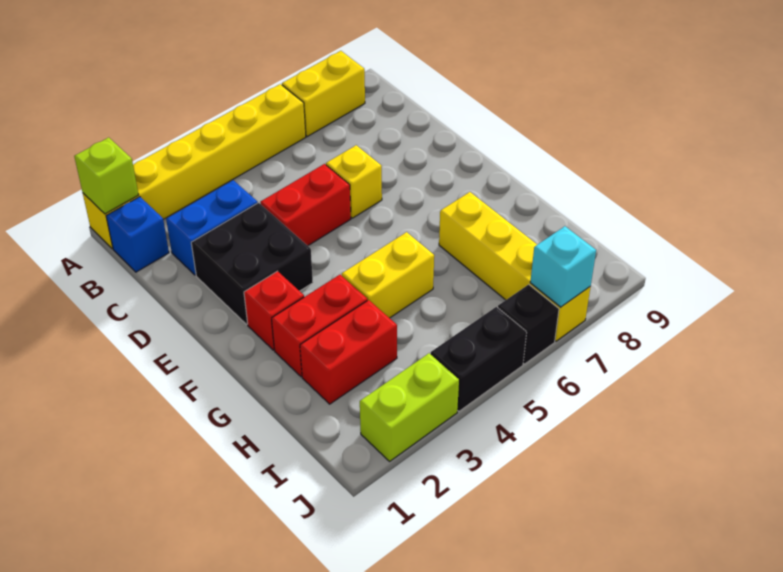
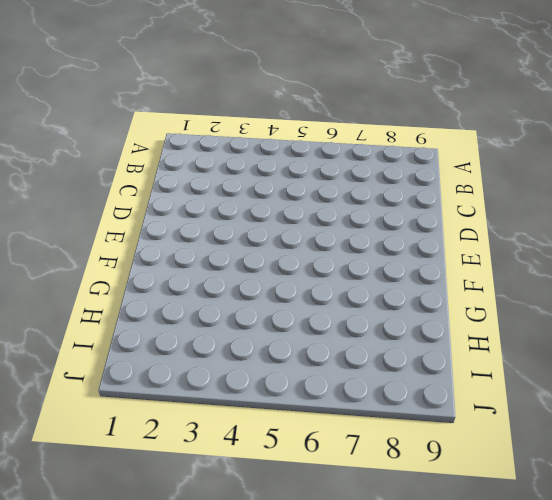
none -> yellow brick A1:A6 level 1
none -> yellow brick A7:A8 level 1
none -> blue brick B1 level 1

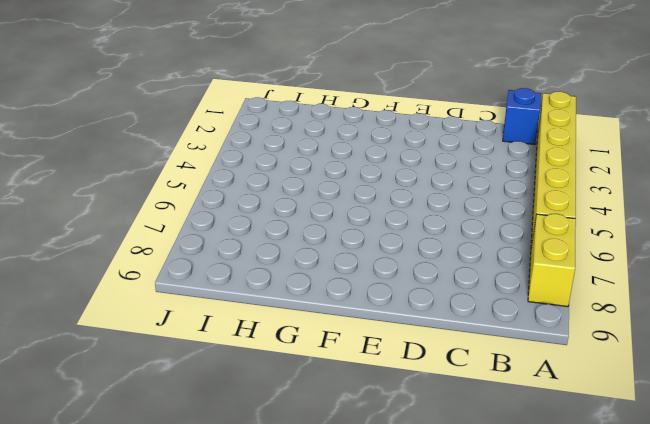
none -> blue brick C2:C3 level 1
none -> black brick D2:E3 level 1
none -> red brick D4:D5 level 1

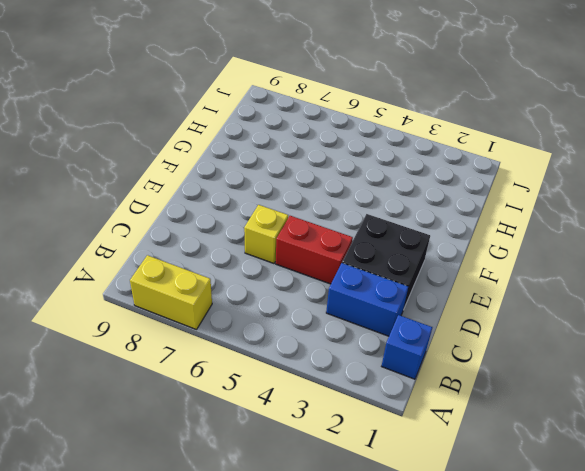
none -> yellow brick A1:A6 level 1
none -> red brick F2 level 1
none -> red brick G2:G3 level 1

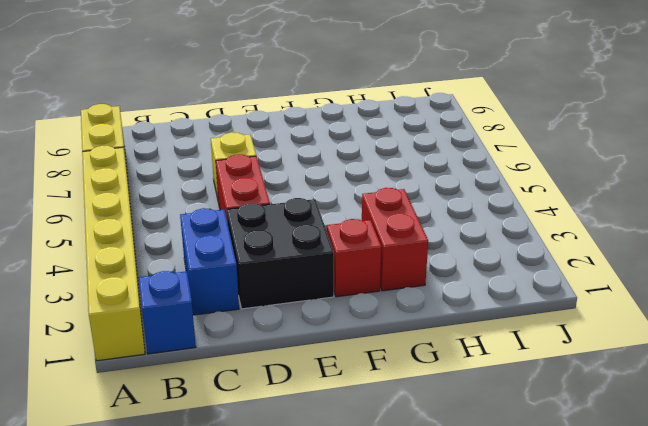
none -> yellow brick G4:G5 level 1
none -> yellow brick G7:J7 level 1
none -> red brick H2:H3 level 1

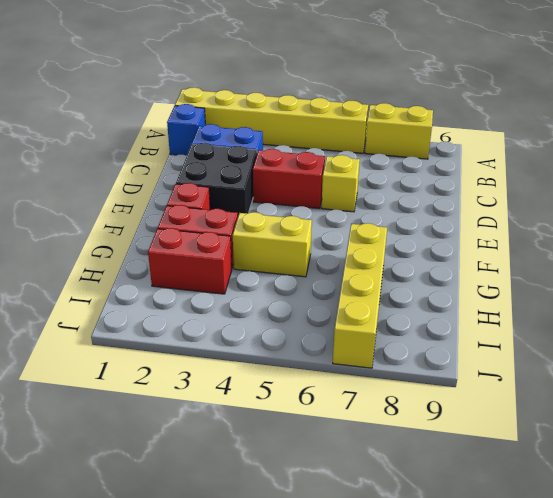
none -> lime brick J2:J3 level 1
none -> black brick J4:J5 level 1
none -> black brick J6 level 1

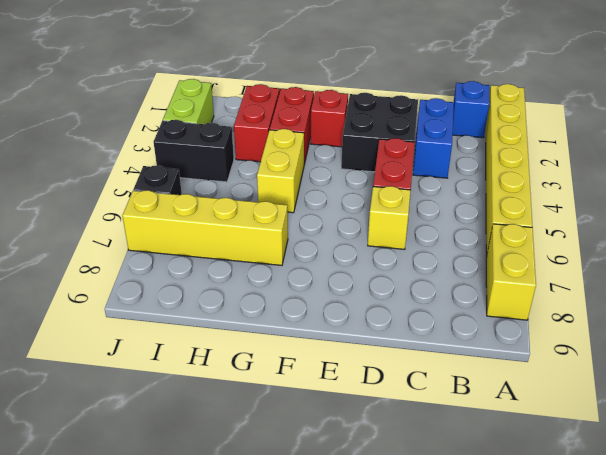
black brick I4:J4 level 1 -> black brick J4:J5 level 1
none -> lime brick A1 level 2
none -> cyan brick J7 level 2

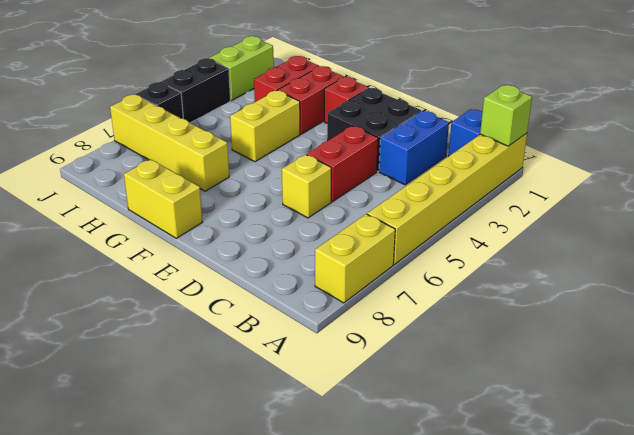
yellow brick F9:G9 level 1 -> none
none -> cyan brick J7 level 2

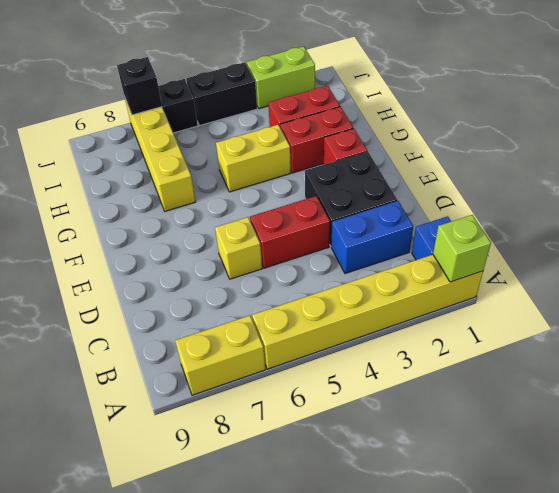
black brick J7 level 2 -> cyan brick J7 level 2

